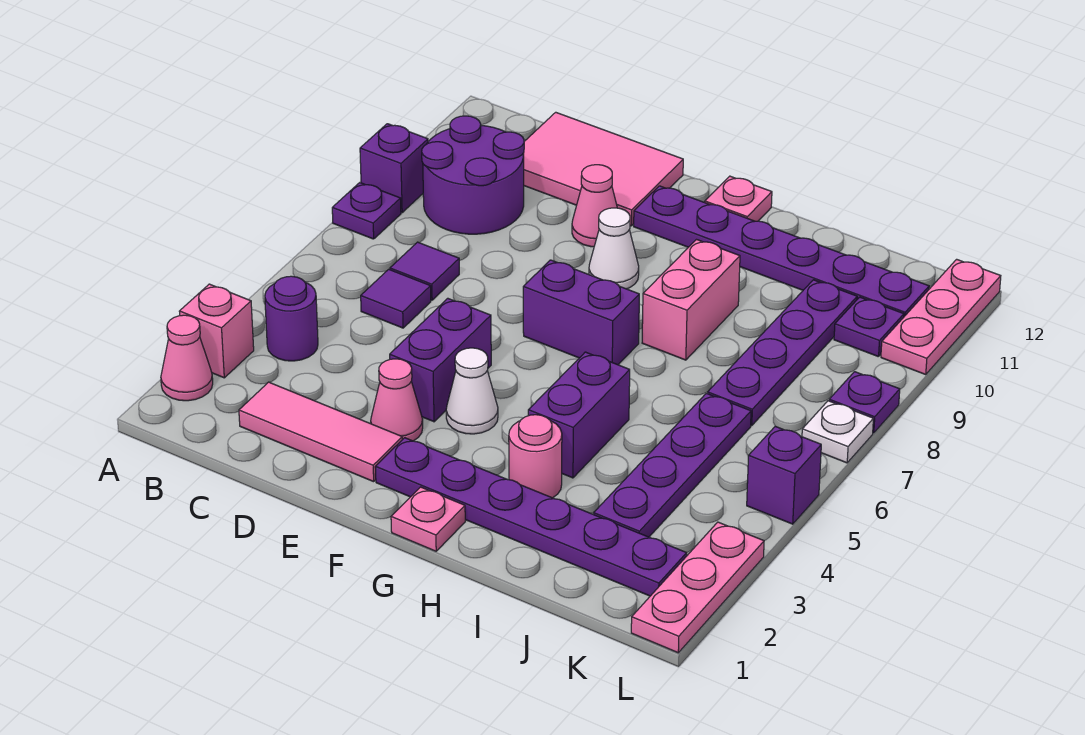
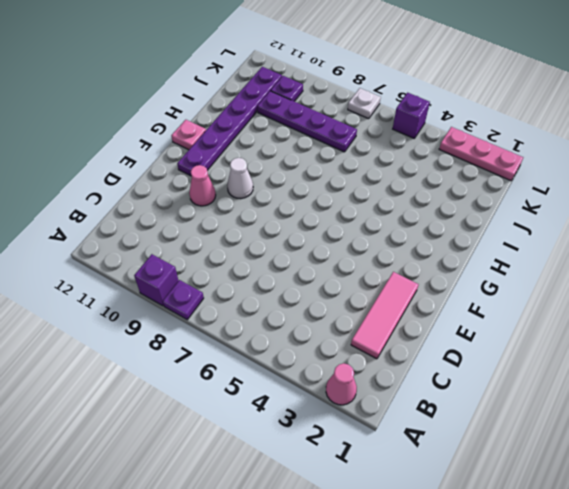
none -> pink brick A3 level 1
none -> purple round brick B4 level 1
none -> purple round brick B9:C10 level 1
none -> purple tile C6 level 1

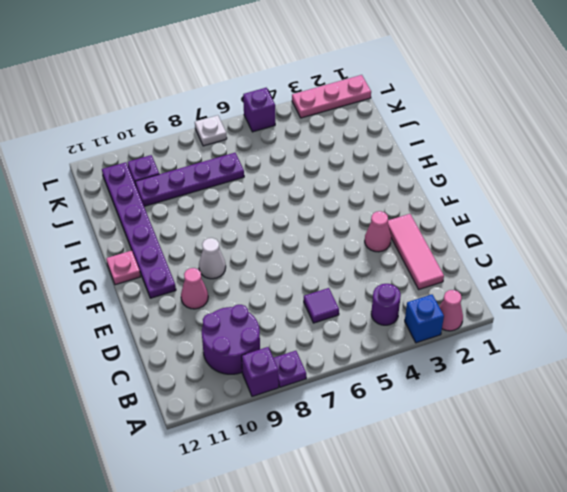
blue brick A3 level 1 -> pink brick A3 level 1
none -> purple tile C7 level 1
none -> pink tile C11:E12 level 1
none -> purple brick E4:E5 level 1
none -> purple plate F2:K2 level 1

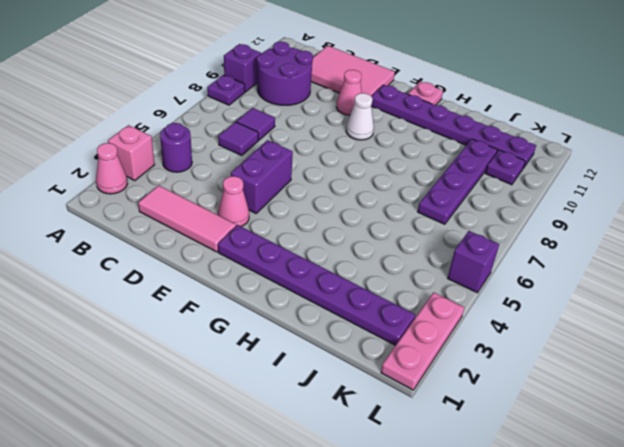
none -> white cone F4 level 1
none -> purple brick F7:G7 level 1
none -> pink plate G1 level 1
none -> pink round brick H3 level 1

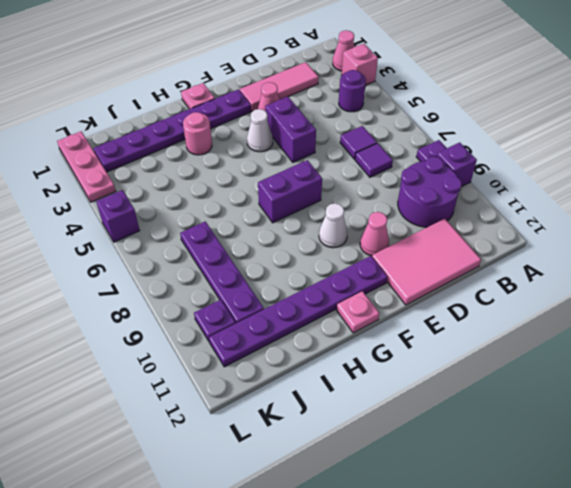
none -> purple brick H4:H5 level 1
none -> pink brick H8:H9 level 1
none -> purple plate J3:J6 level 1
none -> white plate L7 level 1

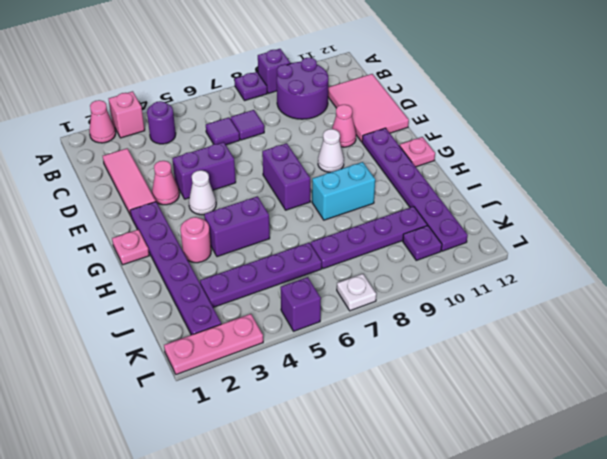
cyan brick H8:H9 level 1 -> pink brick H8:H9 level 1
none -> purple plate L8 level 1
none -> pink plate L10:L12 level 1

